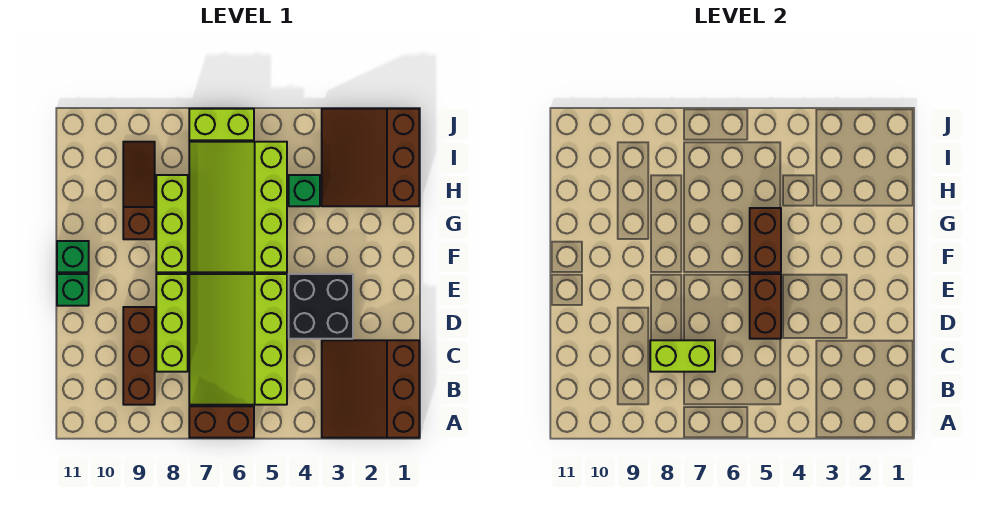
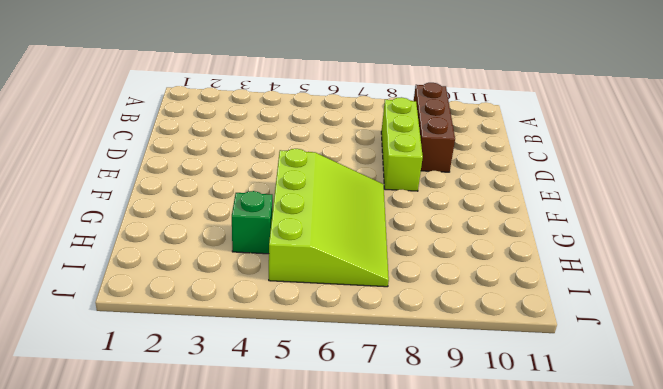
none -> brown slope A1:C3 level 1 top 1
none -> brown brick A6:A7 level 1
none -> lime slope B5:E7 level 1 top 5

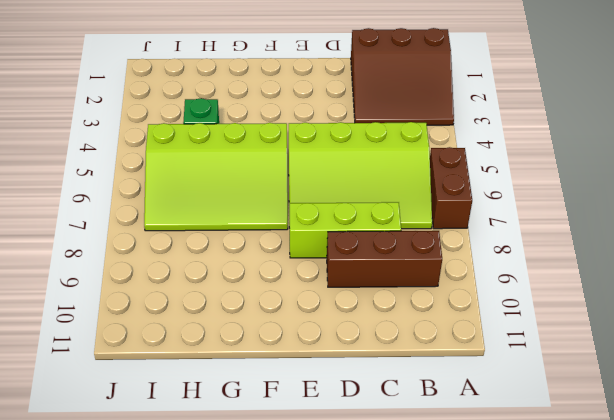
none -> black brick D3:E4 level 1
none -> green brick E11 level 1
none -> lime brick F8:H8 level 1

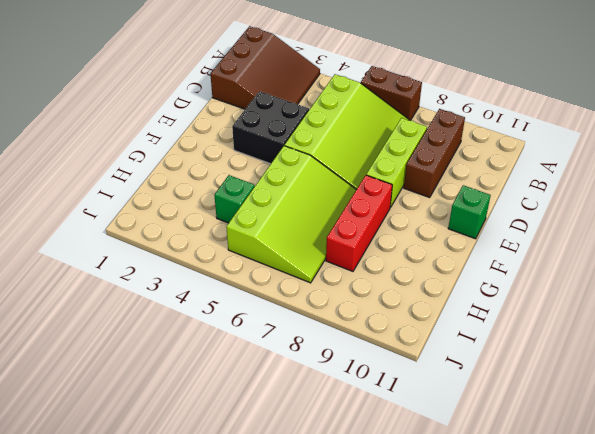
red brick F8:H8 level 1 -> lime brick F8:H8 level 1
none -> green brick F11 level 1
none -> brown slope G9:I9 level 1 top G
none -> brown slope H1:J3 level 1 top 1

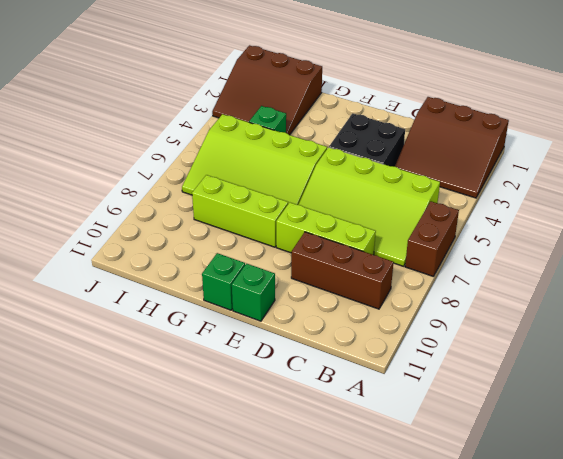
none -> brown slope G9:I9 level 1 top G
none -> lime brick J6:J7 level 1
none -> lime brick C7:C8 level 2

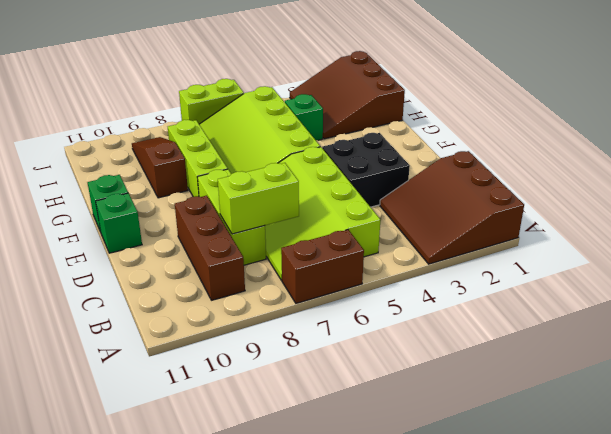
none -> brown brick D5:E5 level 2
none -> brown brick F5:G5 level 2

